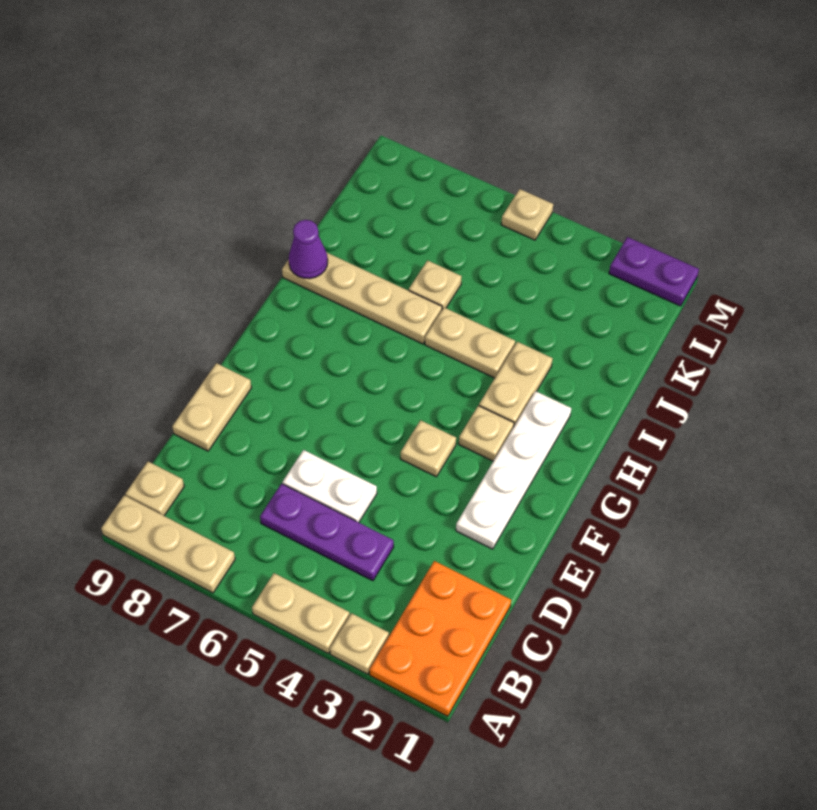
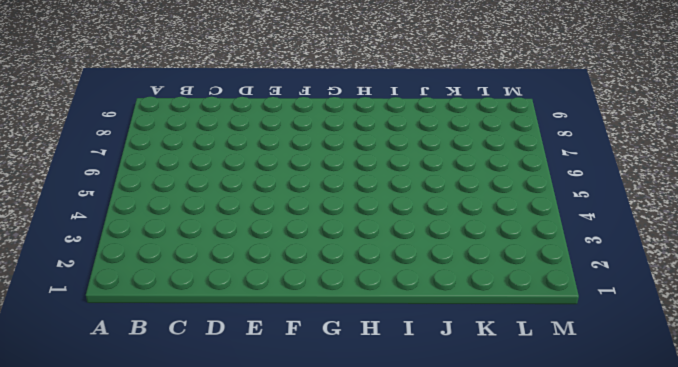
none -> orange plate A1:C2 level 1
none -> tan plate A3 level 1
none -> tan plate A4:A5 level 1

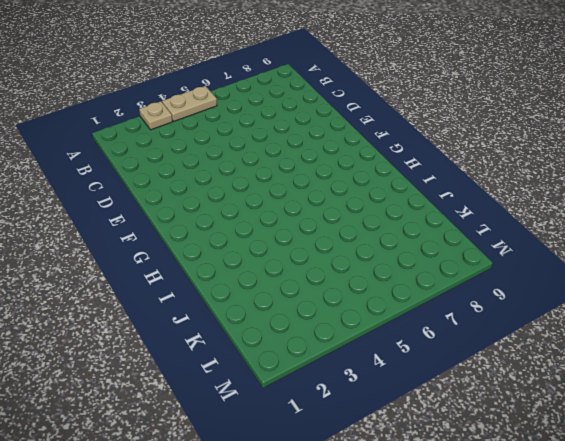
none -> orange plate A1:C2 level 1
none -> tan plate A7:A9 level 1
none -> tan plate B9 level 1

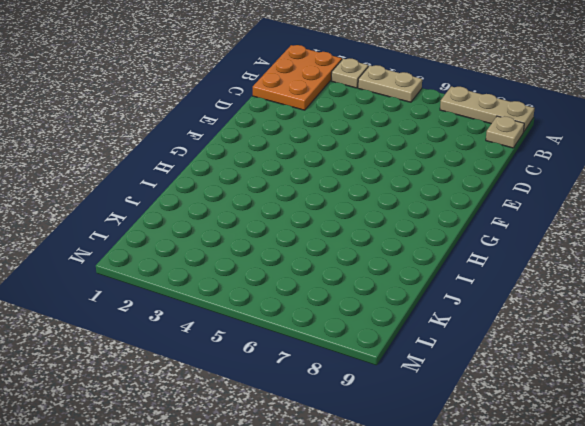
none -> purple plate C4:C6 level 1
none -> white plate D5:D6 level 1
none -> tan plate D9:E9 level 1

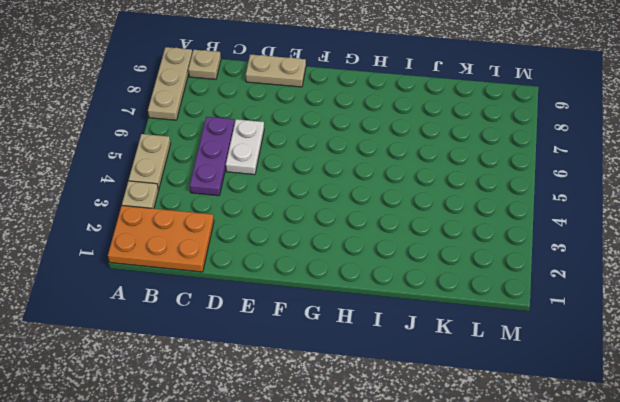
none -> white plate E2:H2 level 1
none -> tan plate F4 level 1
none -> tan plate G3 level 1

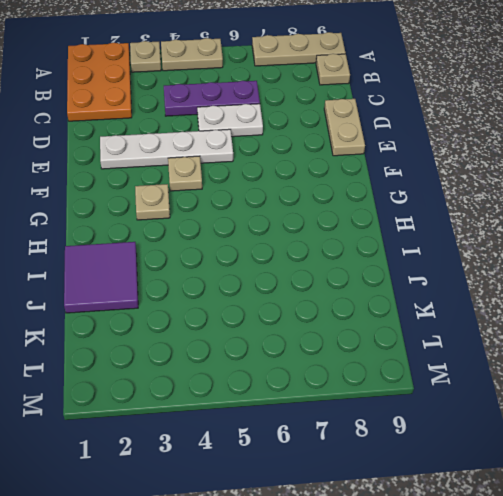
white plate E2:E5 level 1 -> white plate E2:H2 level 1
purple tile I1:J2 level 1 -> none
none -> tan plate H3:I3 level 1
none -> tan plate I4:I5 level 1
none -> tan plate I6:I9 level 1

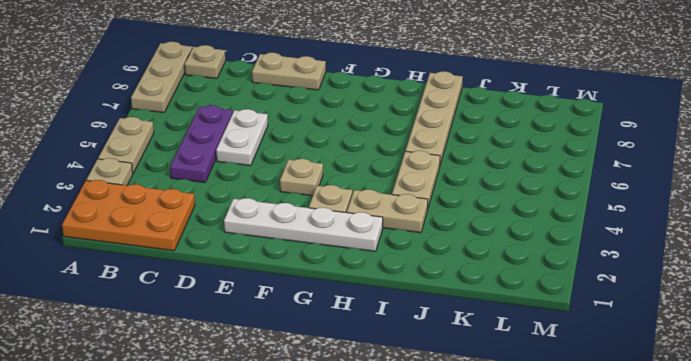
none -> tan plate J6 level 1
none -> purple plate M1:M2 level 1
none -> tan plate M5 level 1

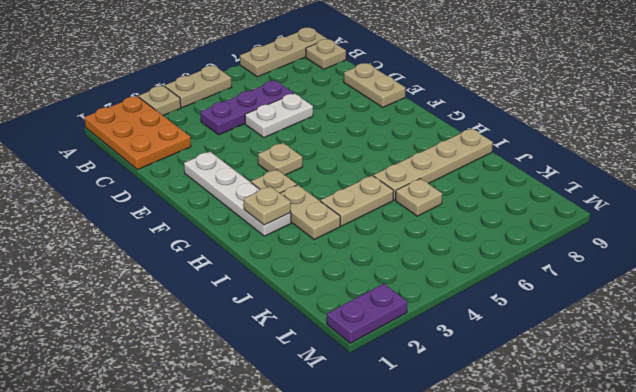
tan plate H2 level 2 -> tan plate M5 level 1
none -> purple cone I9 level 2

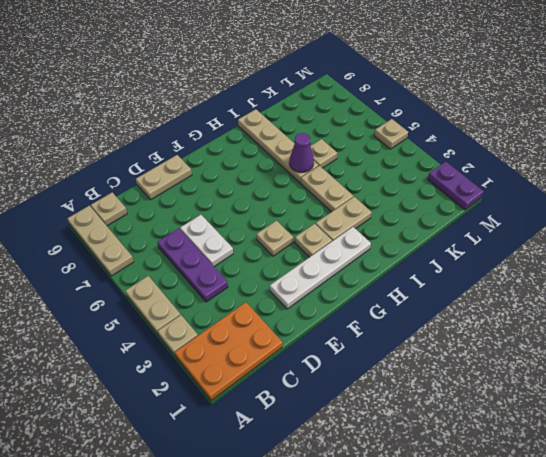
purple cone I6 level 2 -> purple cone I9 level 2

